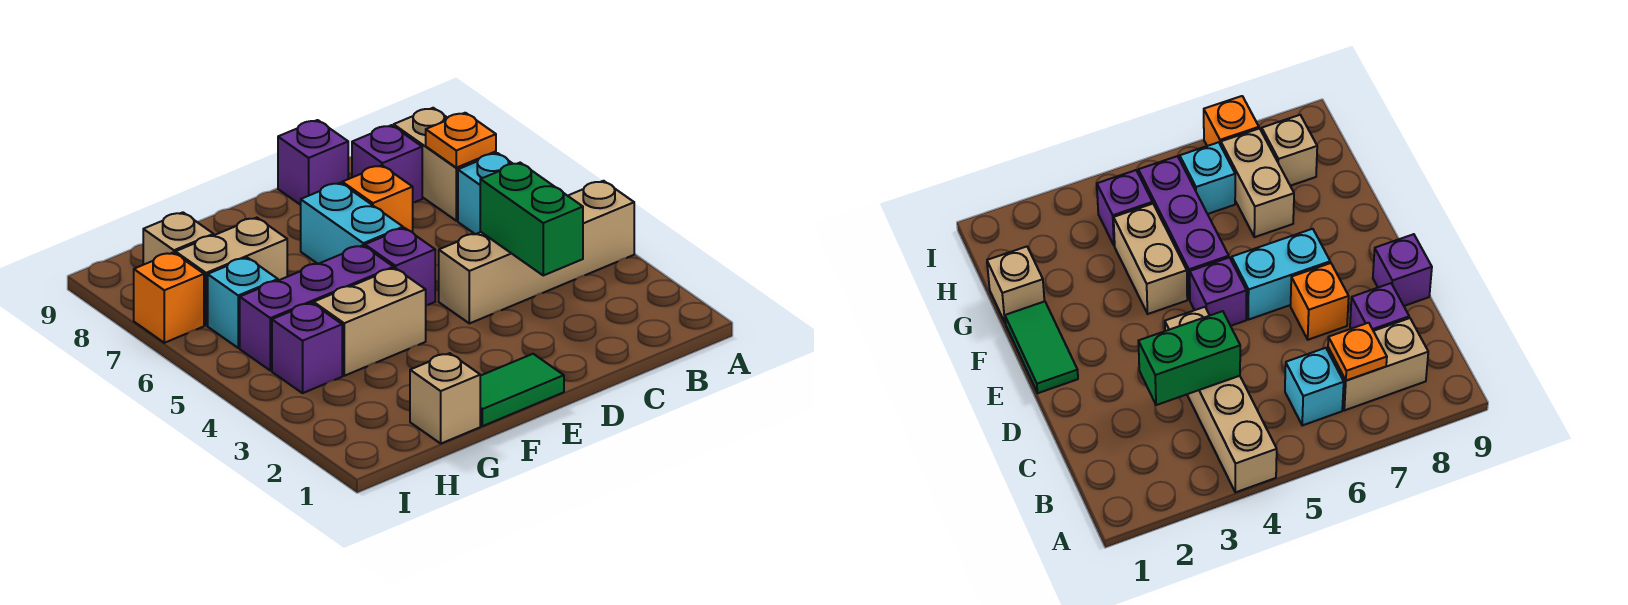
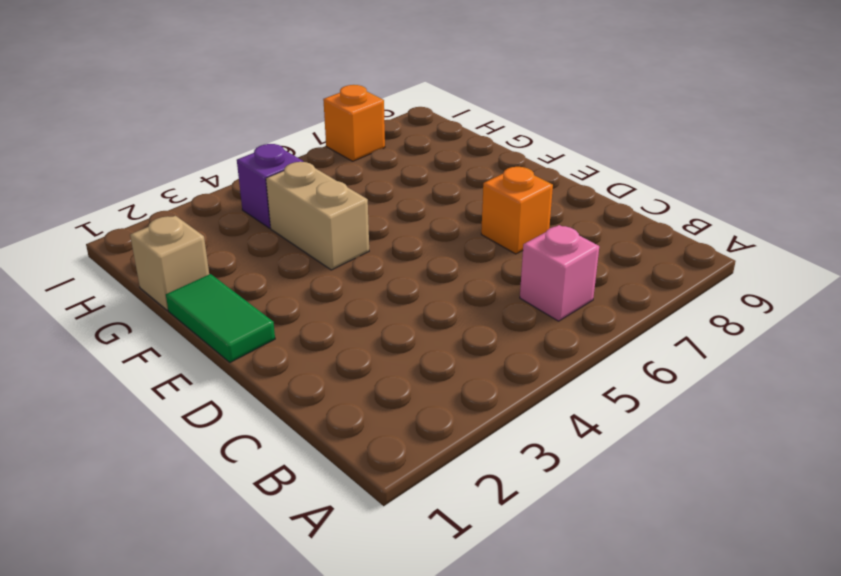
pink brick B6 level 1 -> cyan brick B6 level 1
none -> tan brick A4:D4 level 1
none -> tan brick B7:B8 level 1
none -> purple brick C8 level 1

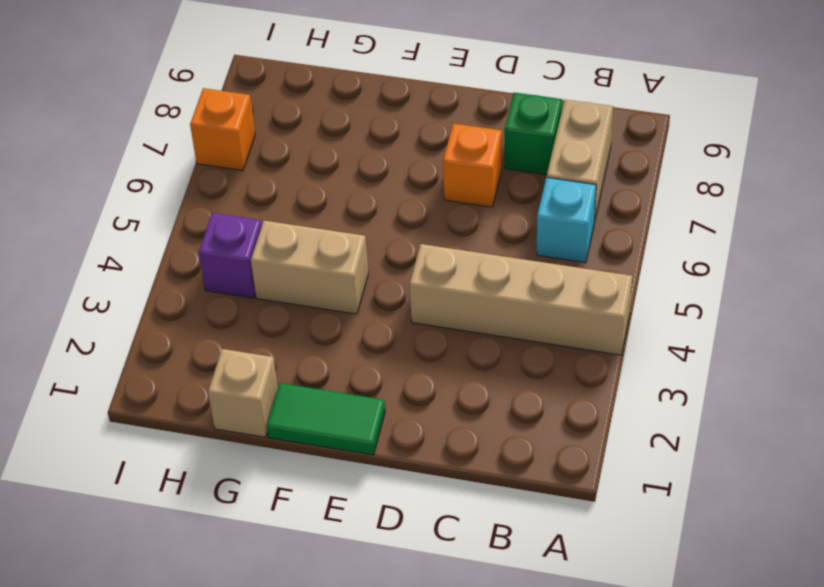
green brick C8 level 1 -> purple brick C8 level 1
none -> purple brick D9 level 1
none -> purple brick E5 level 1
none -> cyan brick E6:E7 level 1

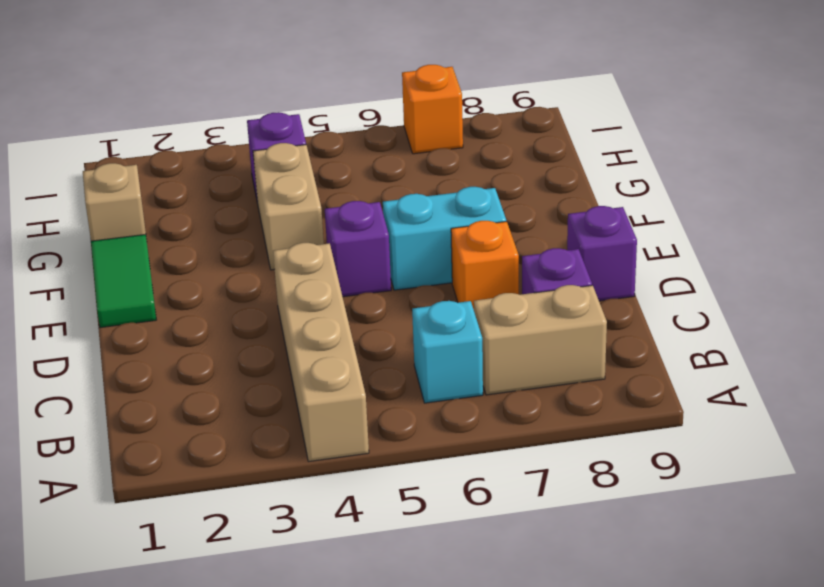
none -> purple brick F5:H5 level 1
none -> tan brick G7:H7 level 1
none -> cyan brick H6 level 1

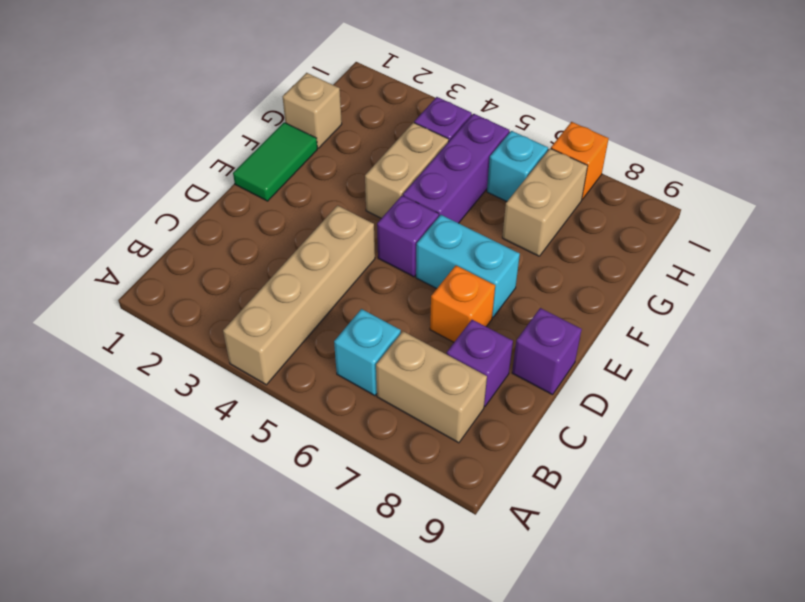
none -> tan brick H8 level 1
none -> orange plate B7 level 2
none -> green brick C3:C4 level 2

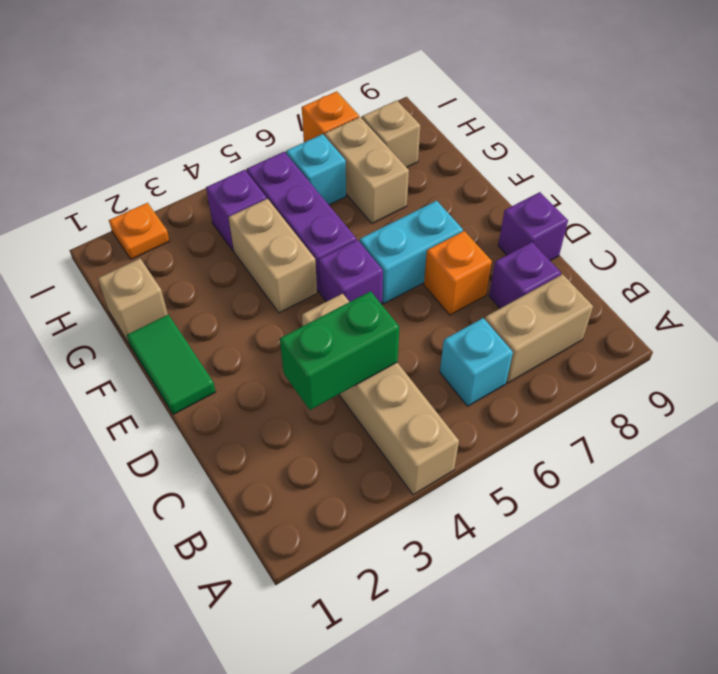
orange plate I2 level 1 -> orange plate B7 level 2

